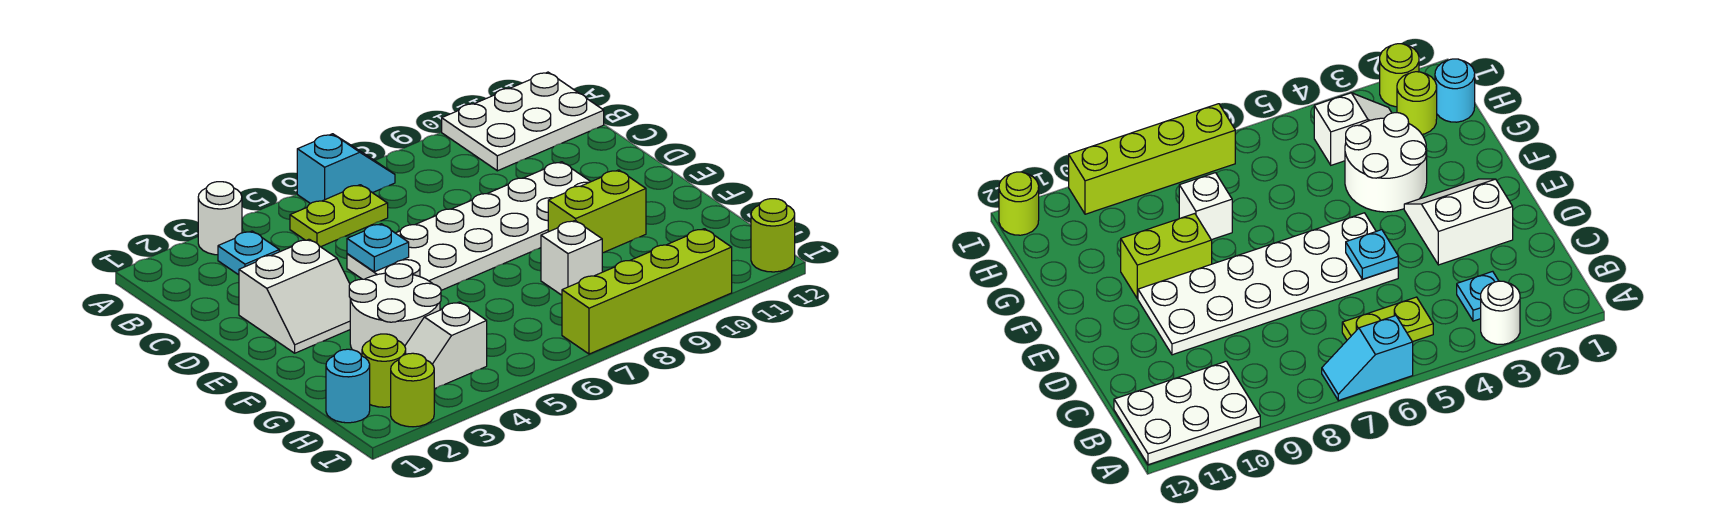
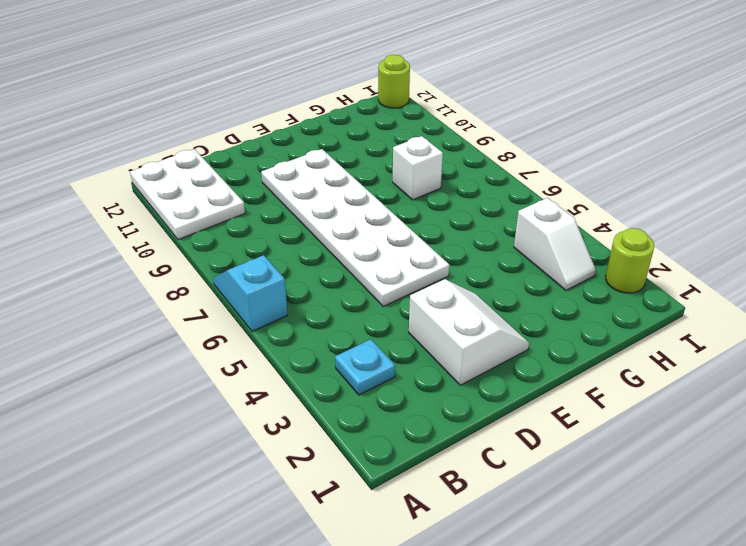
none -> white round brick A3 level 1
none -> lime plate B5:B6 level 1
none -> white round brick F3:G4 level 1

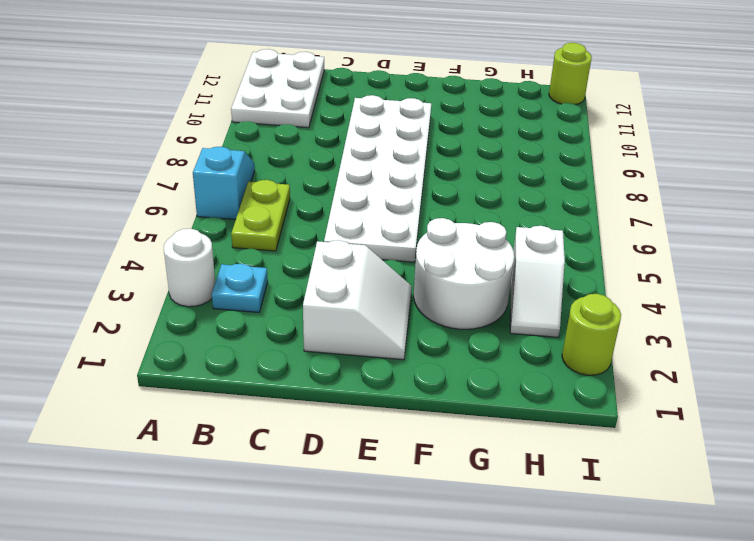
none -> lime brick F9:F10 level 1
none -> white brick G8 level 1
none -> cyan round brick H1 level 1

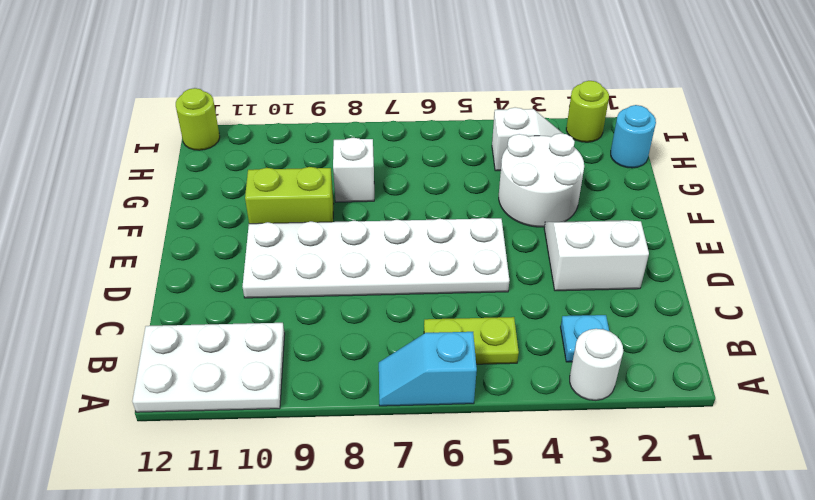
none -> lime round brick H2 level 1
none -> lime brick I7:I10 level 1
none -> cyan plate D5 level 2

